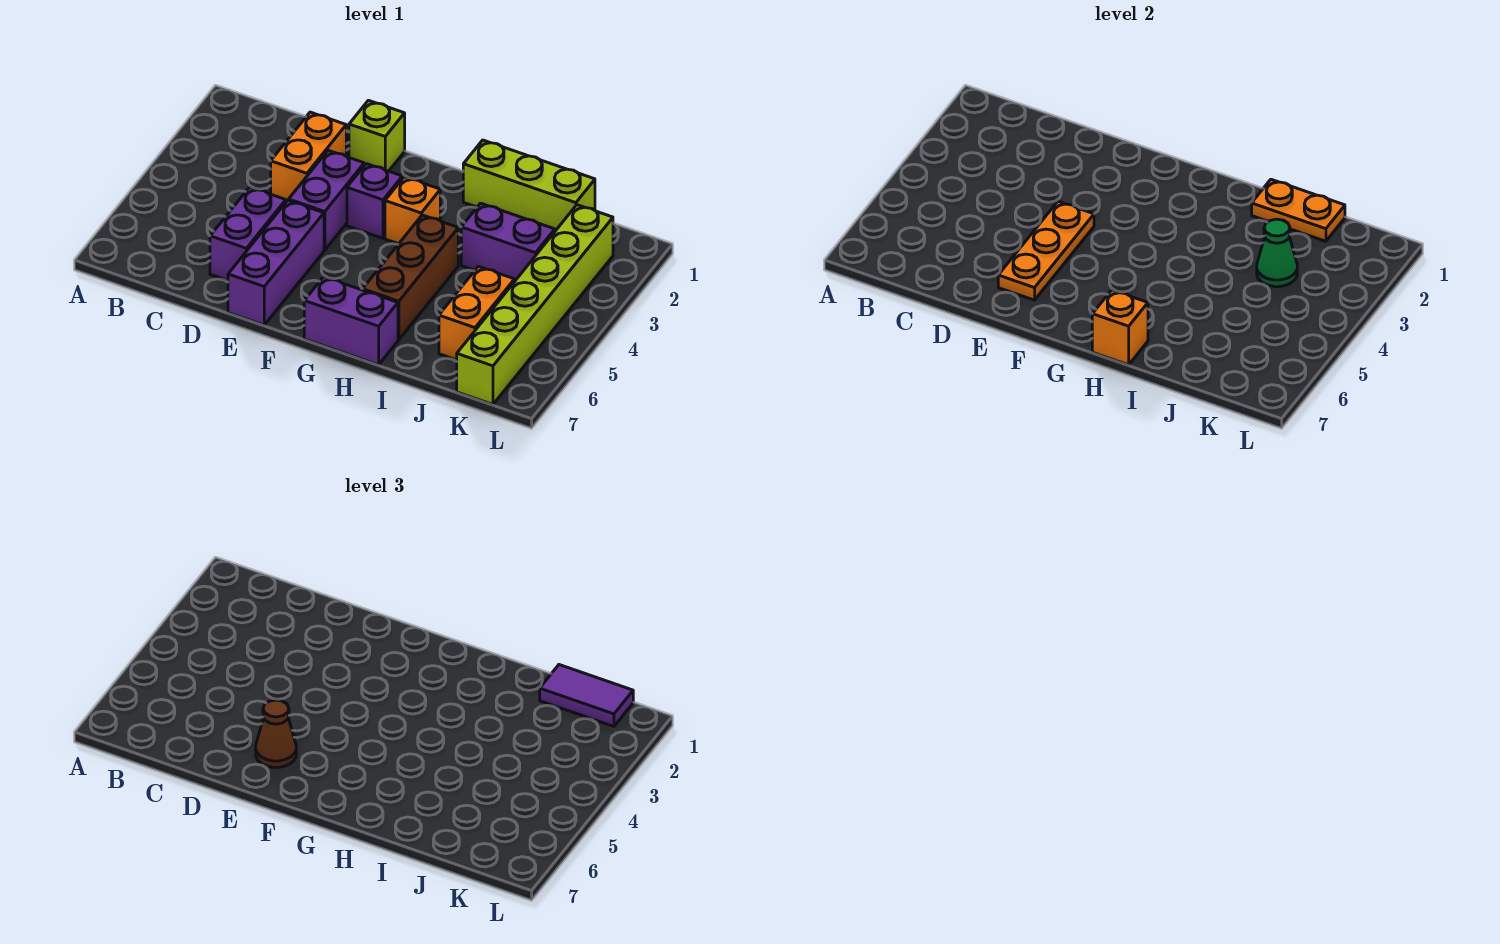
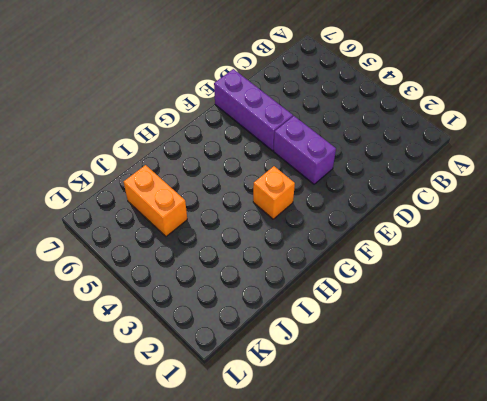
none -> orange brick D2:D3 level 1
none -> purple brick D5:D6 level 1
none -> lime brick E1 level 1

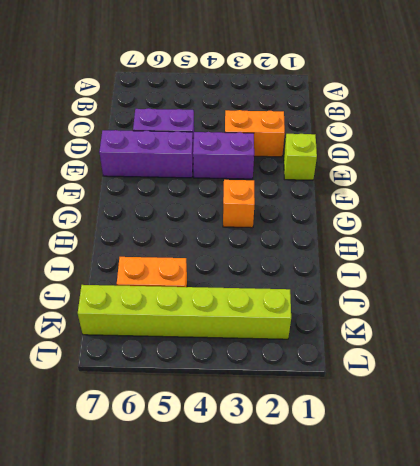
none -> purple brick F3 level 1
none -> purple brick G7:H7 level 1
none -> lime brick H1:J1 level 1

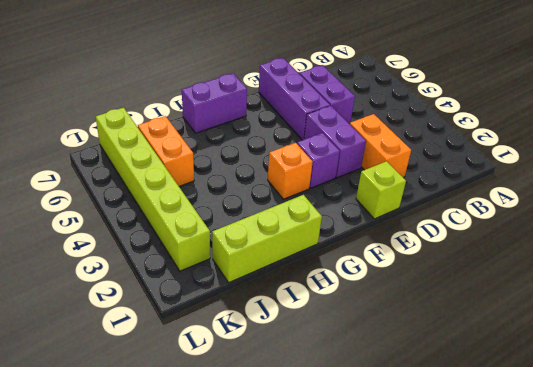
none -> brown brick H4:H6 level 1
none -> purple brick I3:J3 level 1
none -> orange plate E4:E6 level 2

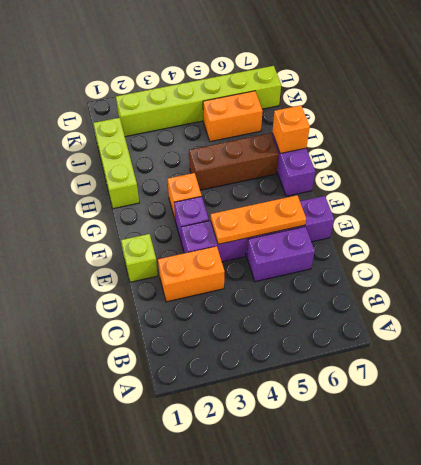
none -> purple brick I3:J3 level 1
none -> orange plate I1:J1 level 2
none -> green cone J3 level 2

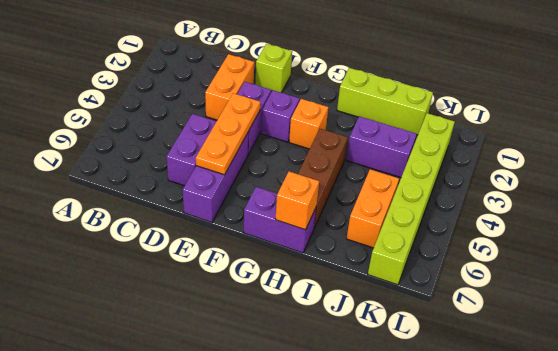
none -> orange plate I1:J1 level 2
none -> green cone J3 level 2
none -> brown cone E6 level 3

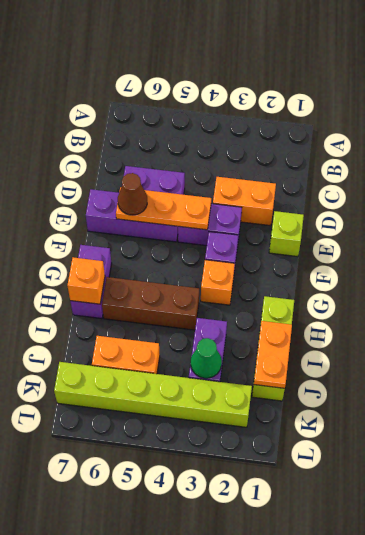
none -> purple tile J1:K1 level 3

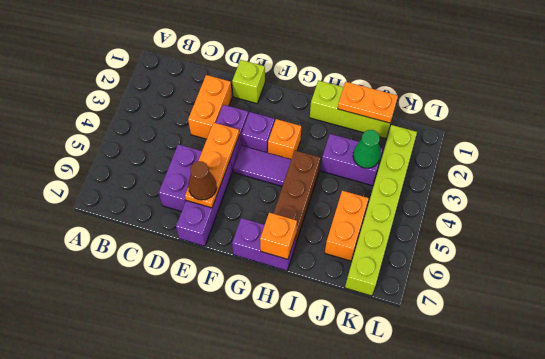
purple tile F4:G4 level 1 -> purple tile J1:K1 level 3

